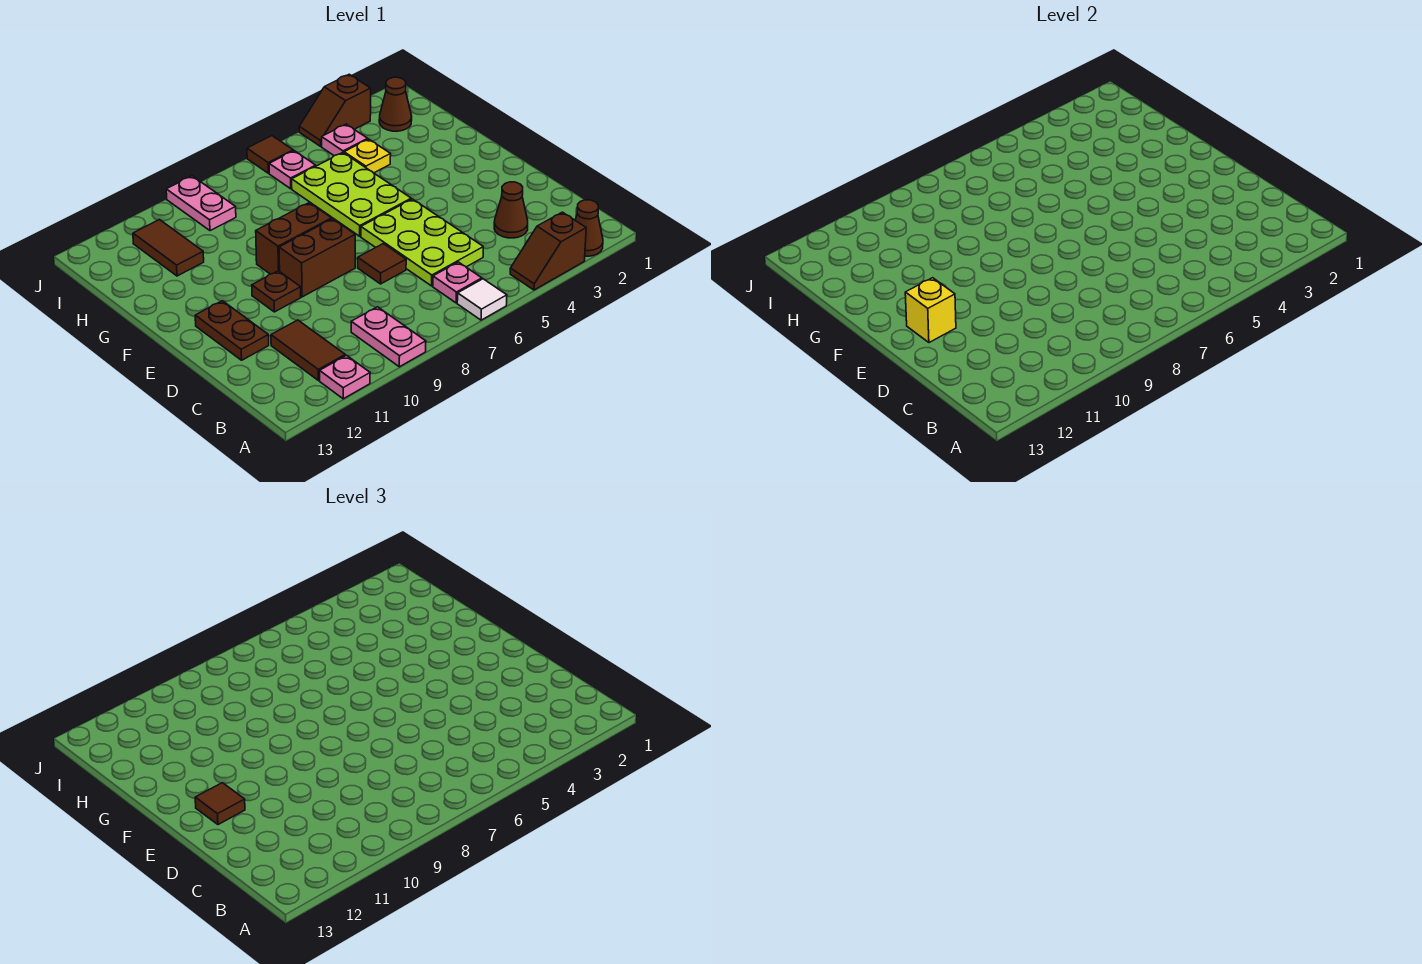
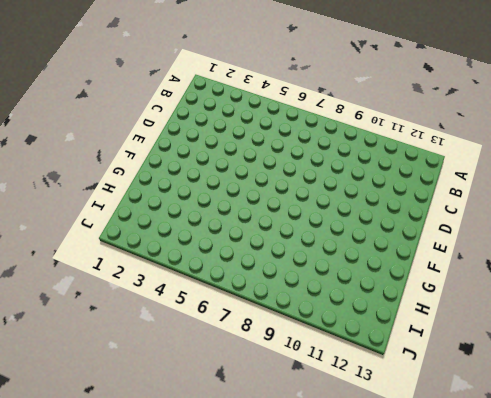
none -> brown cone A2 level 1
none -> brown slope A3:A4 level 1 top 3
none -> white tile A6 level 1

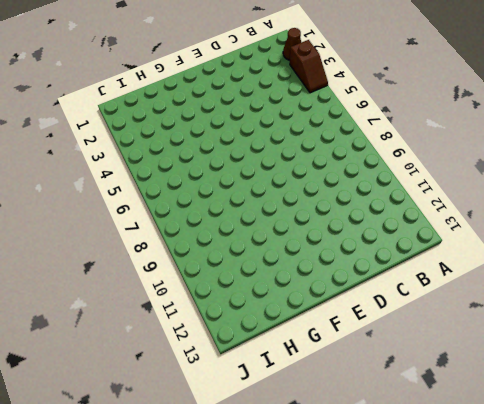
none -> white tile A6 level 1
none -> pink plate A9:B9 level 1
none -> pink plate A11 level 1

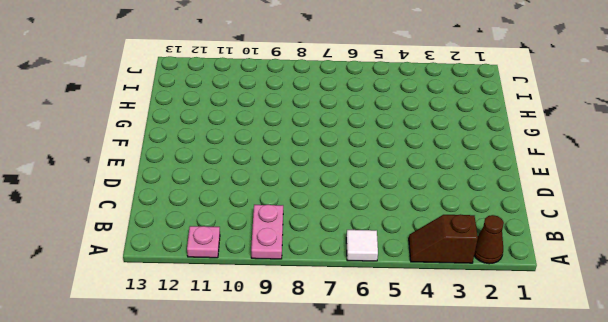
none -> pink plate B6 level 1
none -> brown tile B11:C11 level 1
none -> brown cone C3 level 1

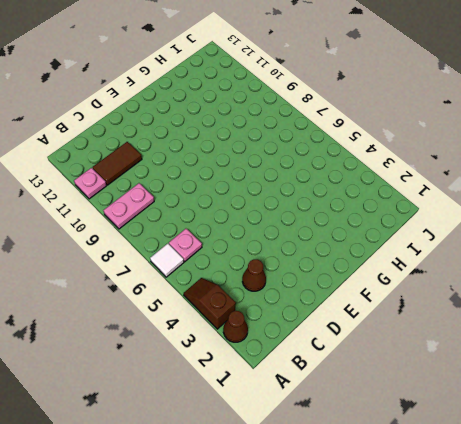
none -> lime plate C5:E6 level 1
none -> brown tile D7 level 1
none -> brown plate D12:E12 level 1

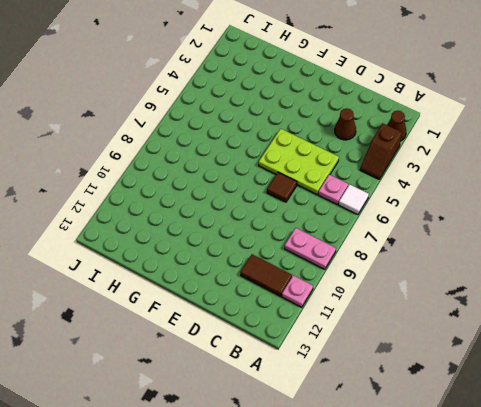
none -> brown plate D12:E12 level 1
none -> brown brick E8:E9 level 1
none -> brown plate E10 level 1

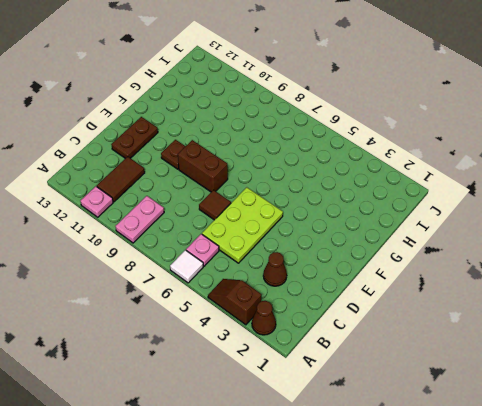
none -> lime plate F5:H6 level 1
none -> brown brick F8:F9 level 1
none -> yellow plate H4 level 1

